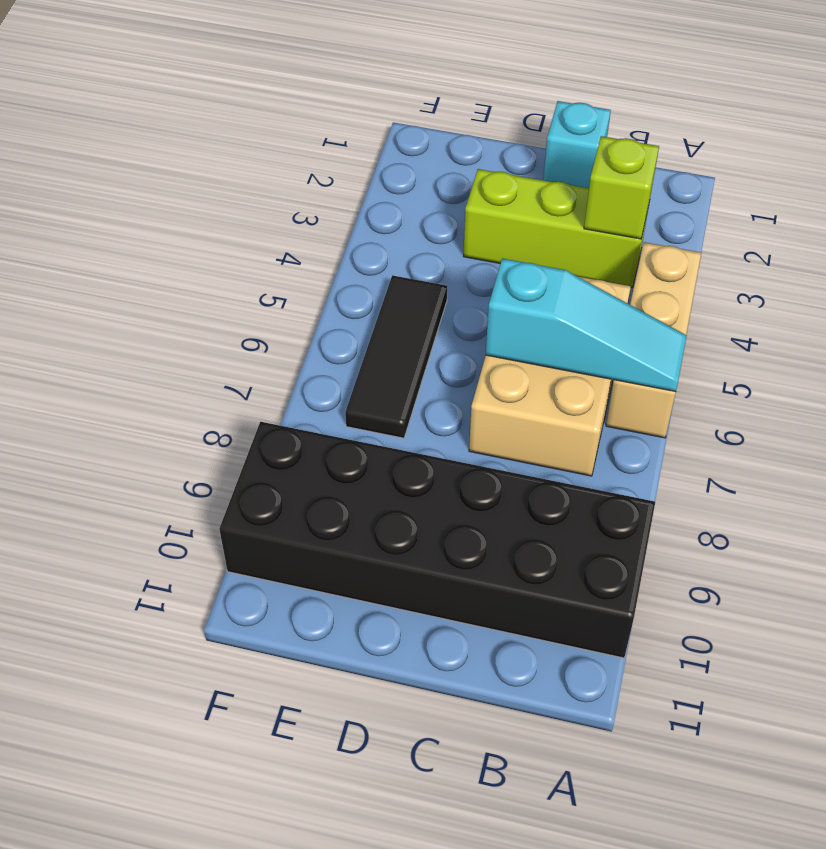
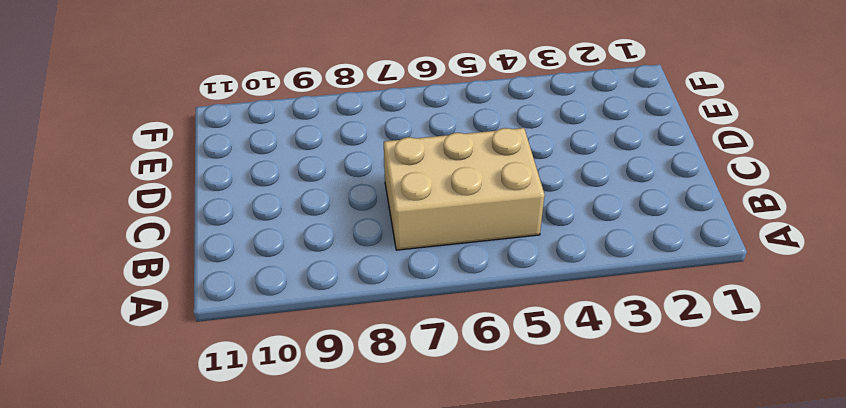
none -> tan brick A4:A6 level 1
none -> black brick A9:F10 level 1

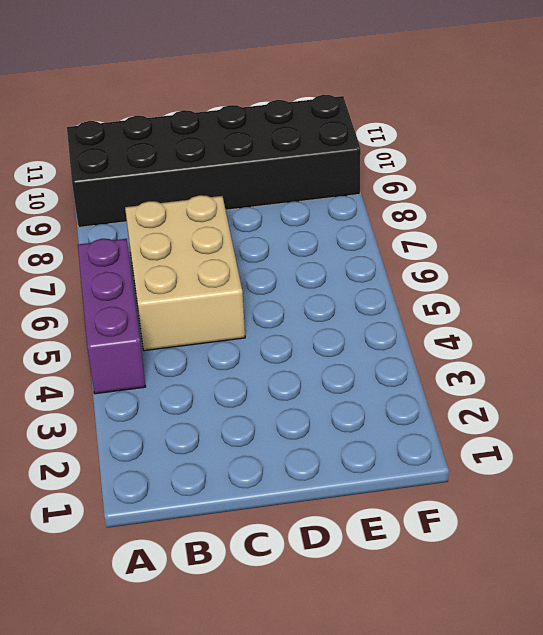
purple brick A4:A6 level 1 -> tan brick A4:A6 level 1
none -> lime brick B3:D3 level 1
none -> cyan brick C1 level 1

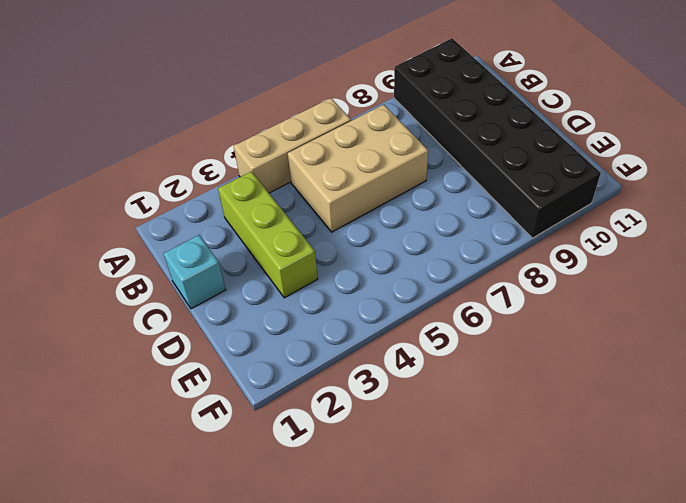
none -> black tile E5:E7 level 1
none -> cyan slope A6:C6 level 2 top C

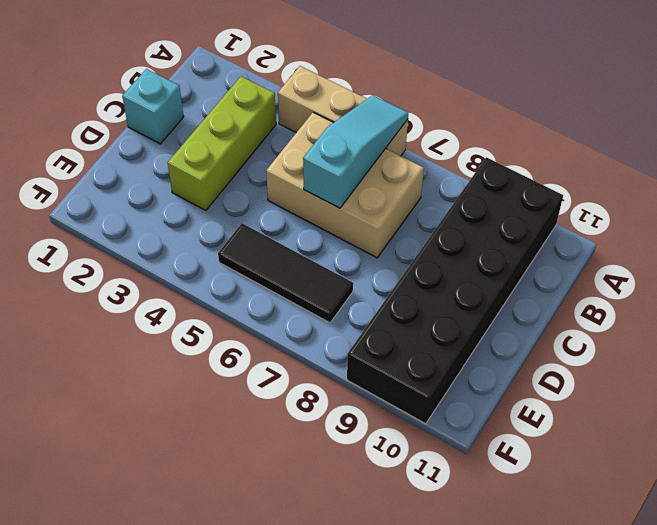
none -> lime brick B3 level 2

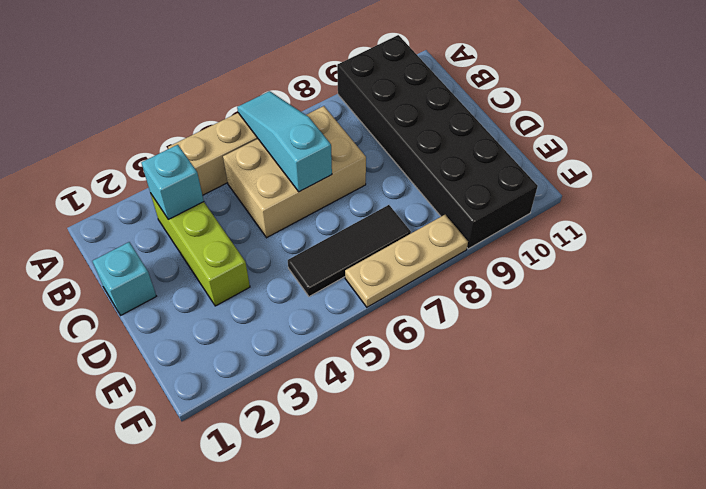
cyan brick B3 level 2 -> lime brick B3 level 2
tan plate F6:F8 level 1 -> none

